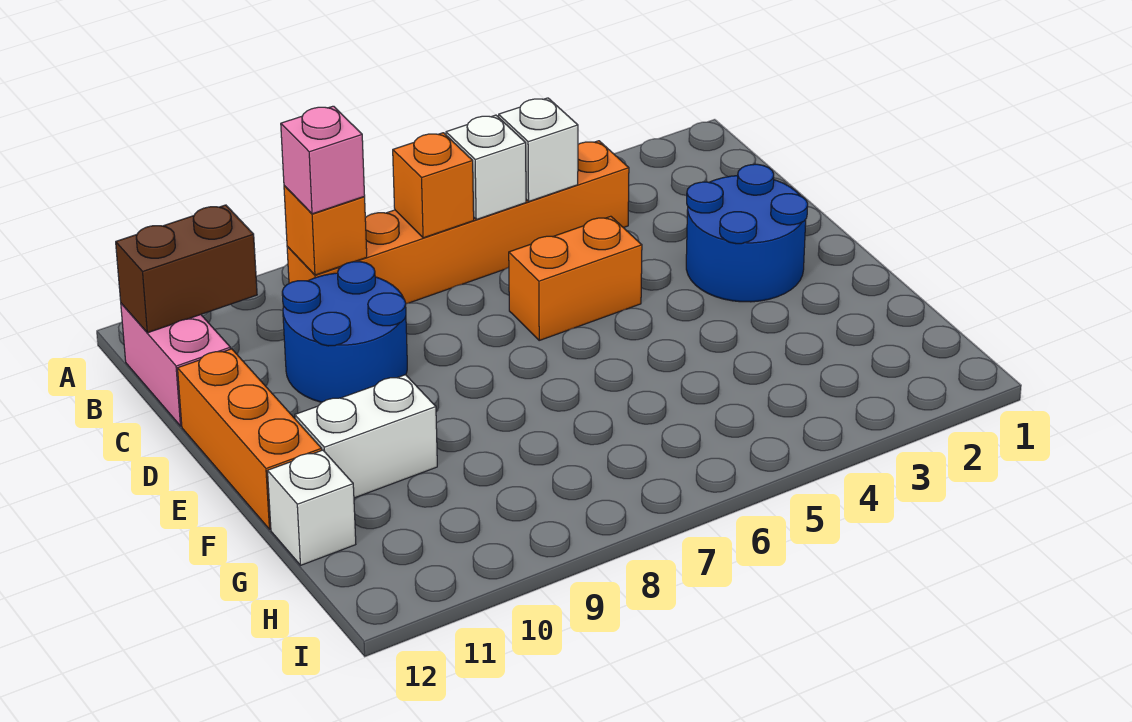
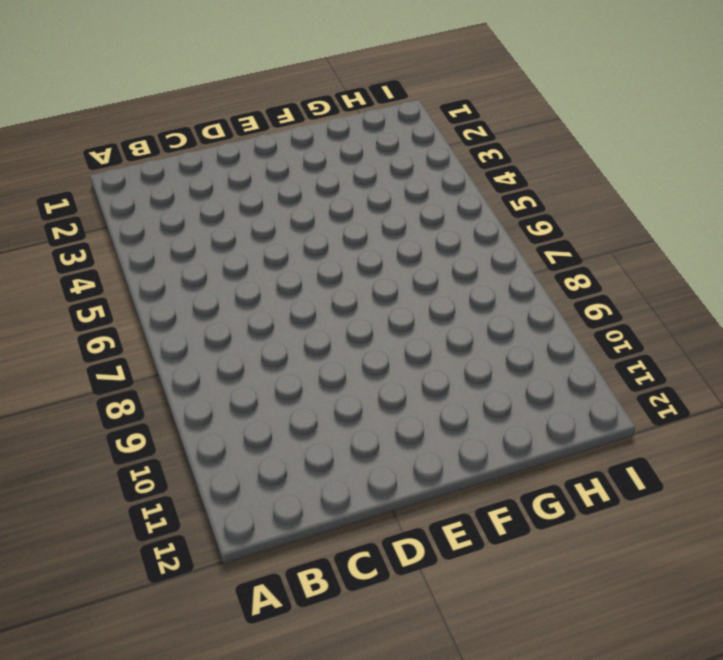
none -> orange brick B4:B9 level 1
none -> pink brick B12:C12 level 1
none -> blue round brick C9:D10 level 1

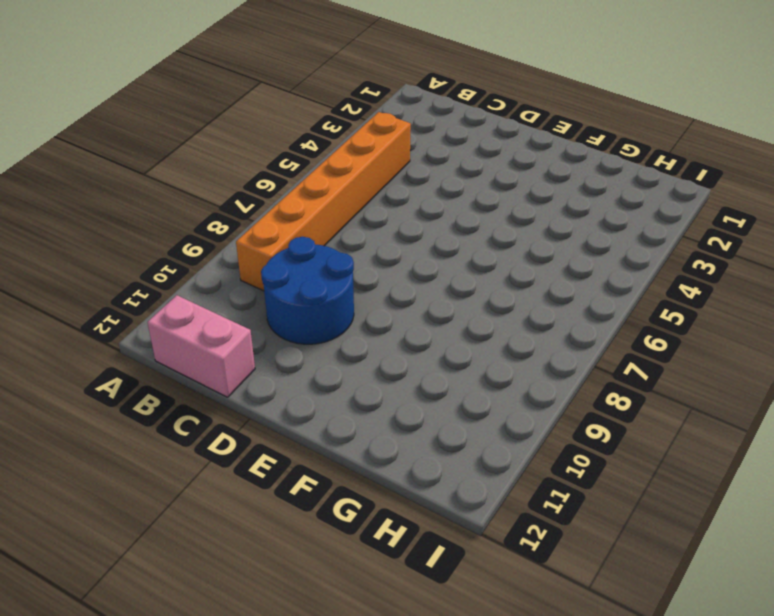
none -> blue round brick D2:E3 level 1
none -> orange brick D5:D6 level 1
none -> orange brick D12:F12 level 1

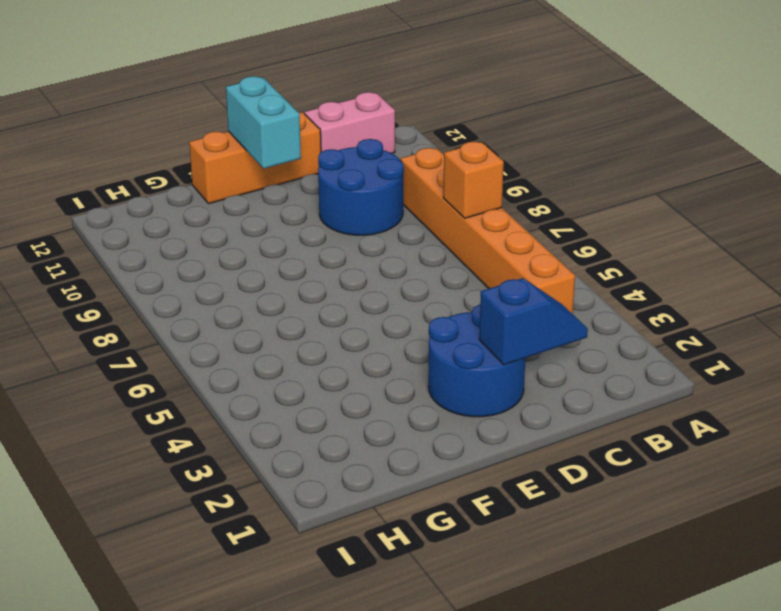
blue slope C2:D2 level 2 top D -> none
cyan brick E11:E12 level 2 -> none
none -> orange brick D5:D6 level 1
none -> white brick F10:F11 level 1
none -> white brick G12 level 1

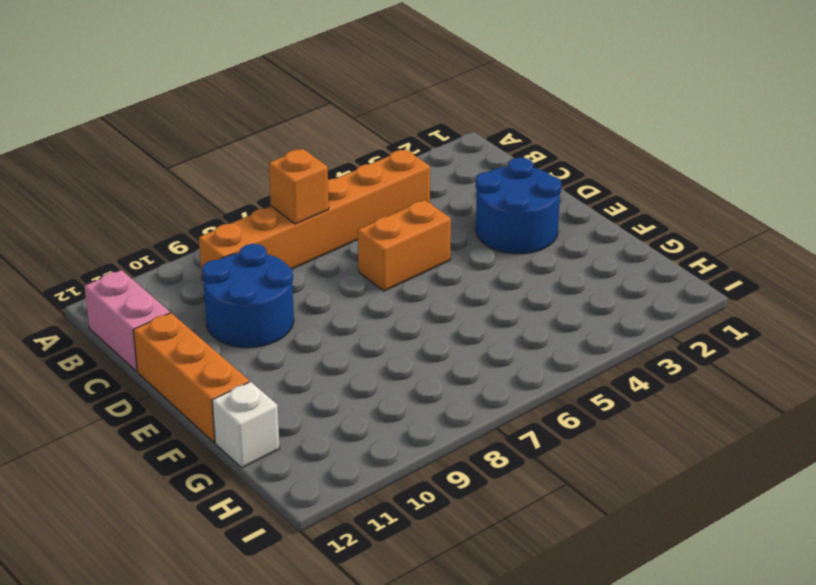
none -> white brick F10:F11 level 1
none -> white brick B5 level 2
none -> white brick B6 level 2

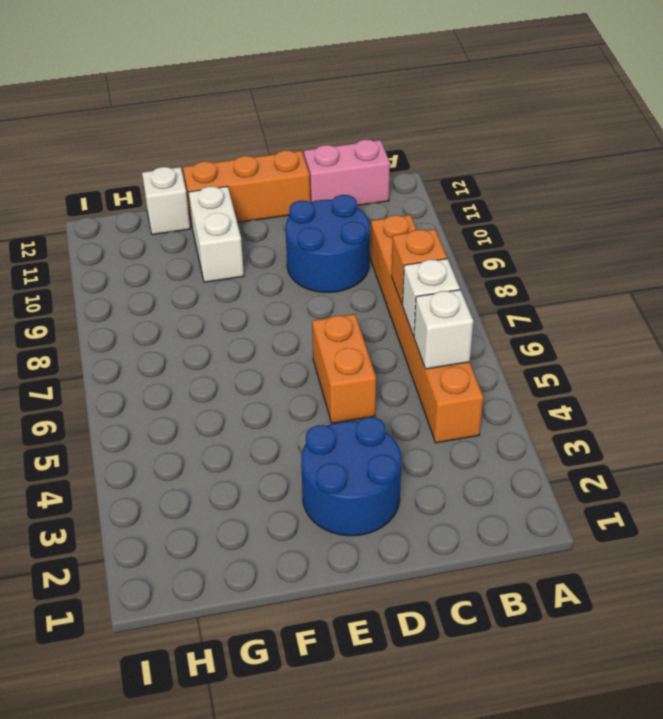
none -> orange brick B9 level 2
none -> brown brick B11:B12 level 2
none -> pink brick B9 level 3

